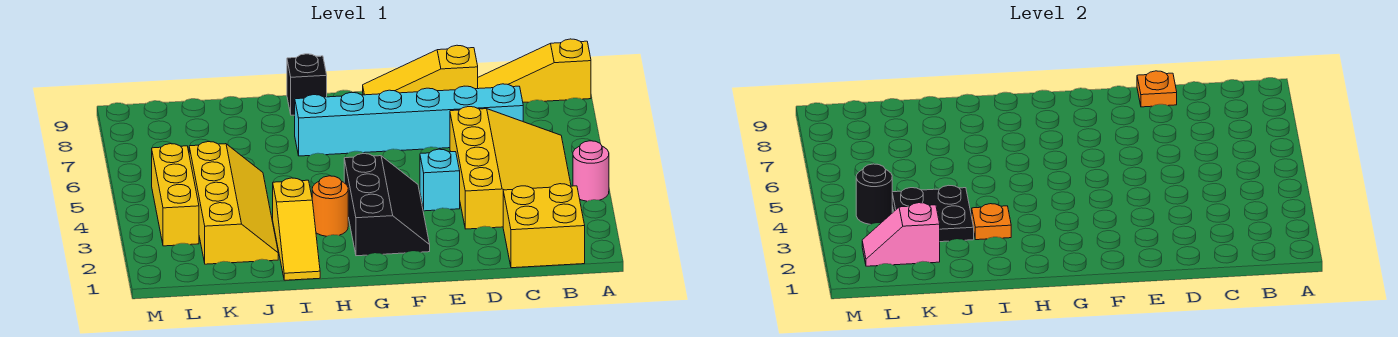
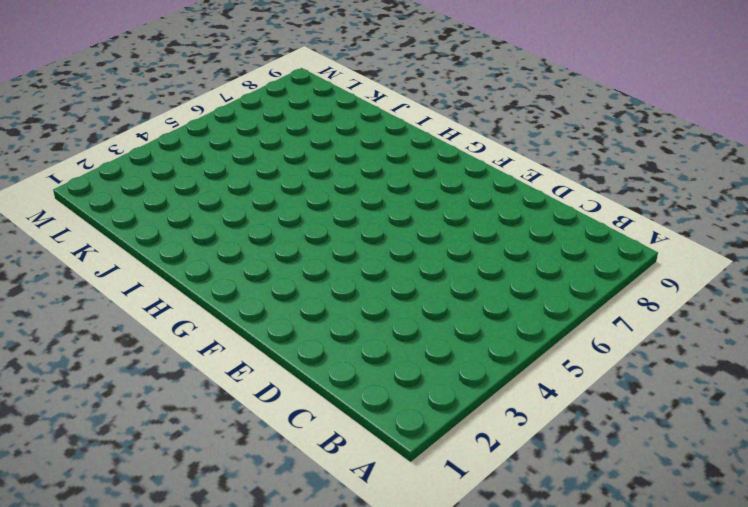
none -> pink round brick A4 level 1
none -> yellow slope A9:C9 level 1 top A
none -> yellow brick B1:C2 level 1

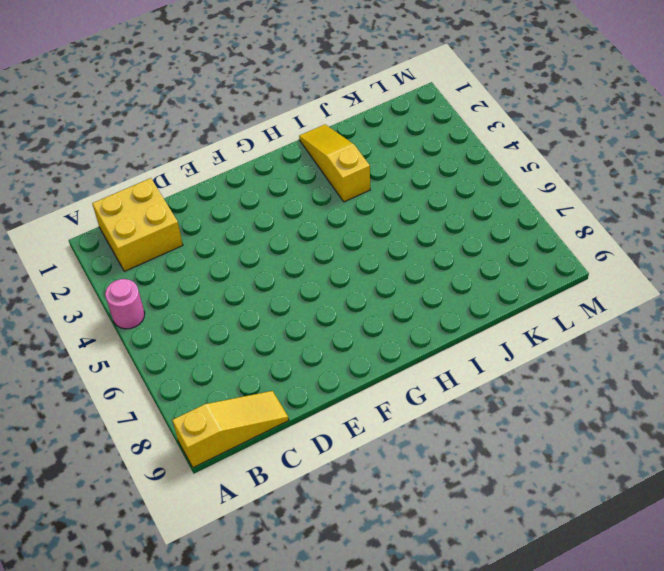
none -> yellow slope B3:D6 level 1 top D
none -> cyan brick C7:H7 level 1
none -> yellow slope D9:F9 level 1 top D

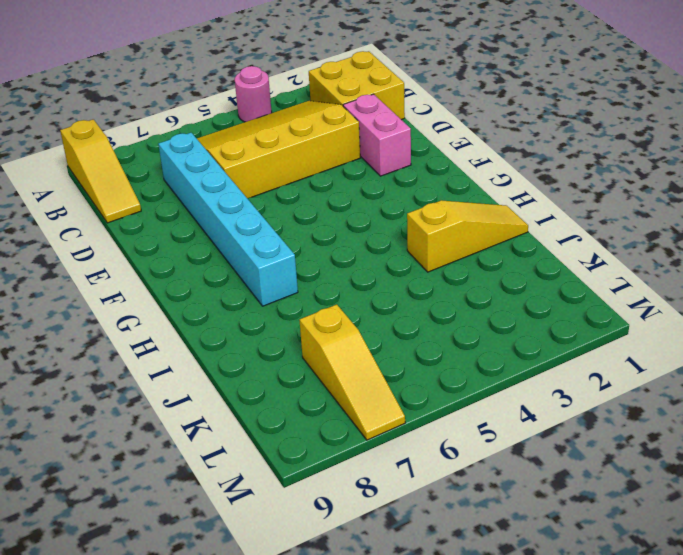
pink brick D2:E2 level 1 -> none
yellow slope K7:M7 level 1 top K -> yellow slope D9:F9 level 1 top D
none -> cyan brick E4 level 1
none -> black slope F2:G4 level 1 top G
none -> orange round brick H3 level 1

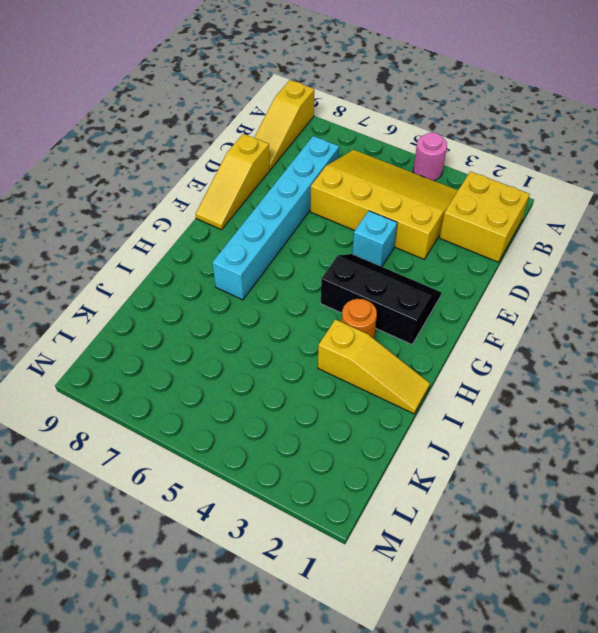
none -> black brick H9 level 1
none -> yellow slope J2:K5 level 1 top K
none -> yellow brick L3:L5 level 1

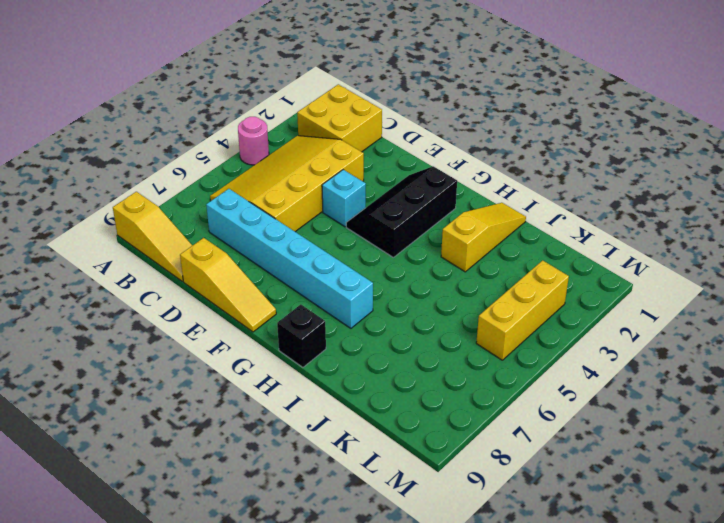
none -> orange round brick H3 level 1
none -> yellow slope J2:K5 level 1 top K
none -> orange plate D9 level 2

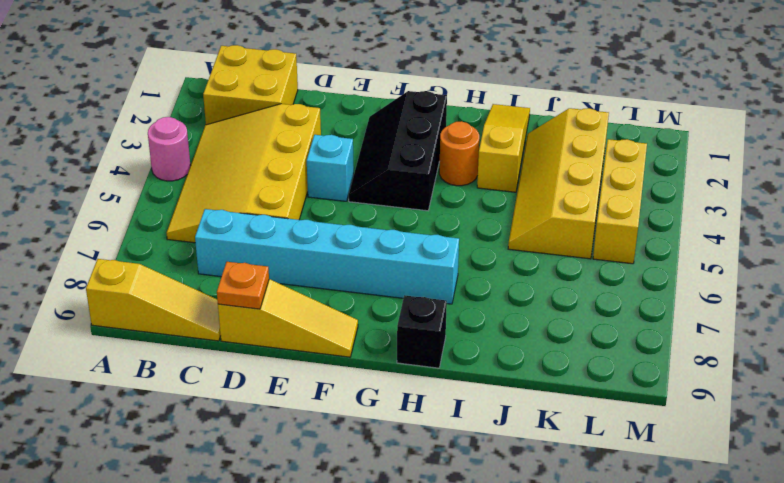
none -> orange plate I3 level 2
none -> black plate J3:K4 level 2
none -> pink slope K2:L2 level 2 top K

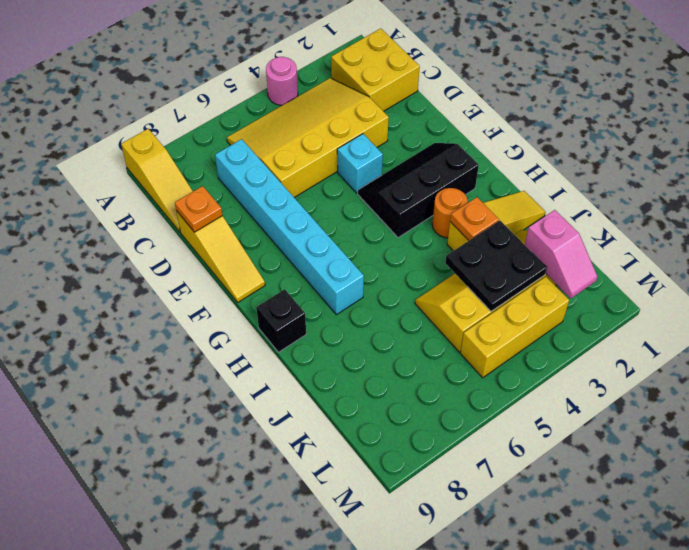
none -> black round brick L4 level 2

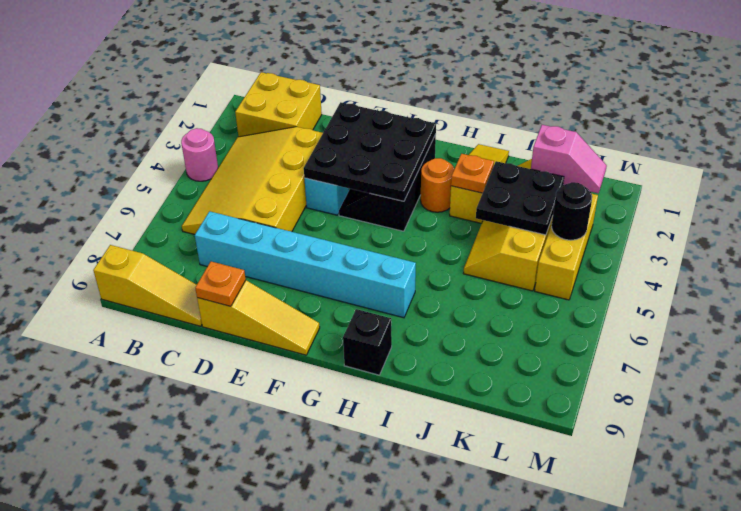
black plate E2:G4 level 2 -> none

